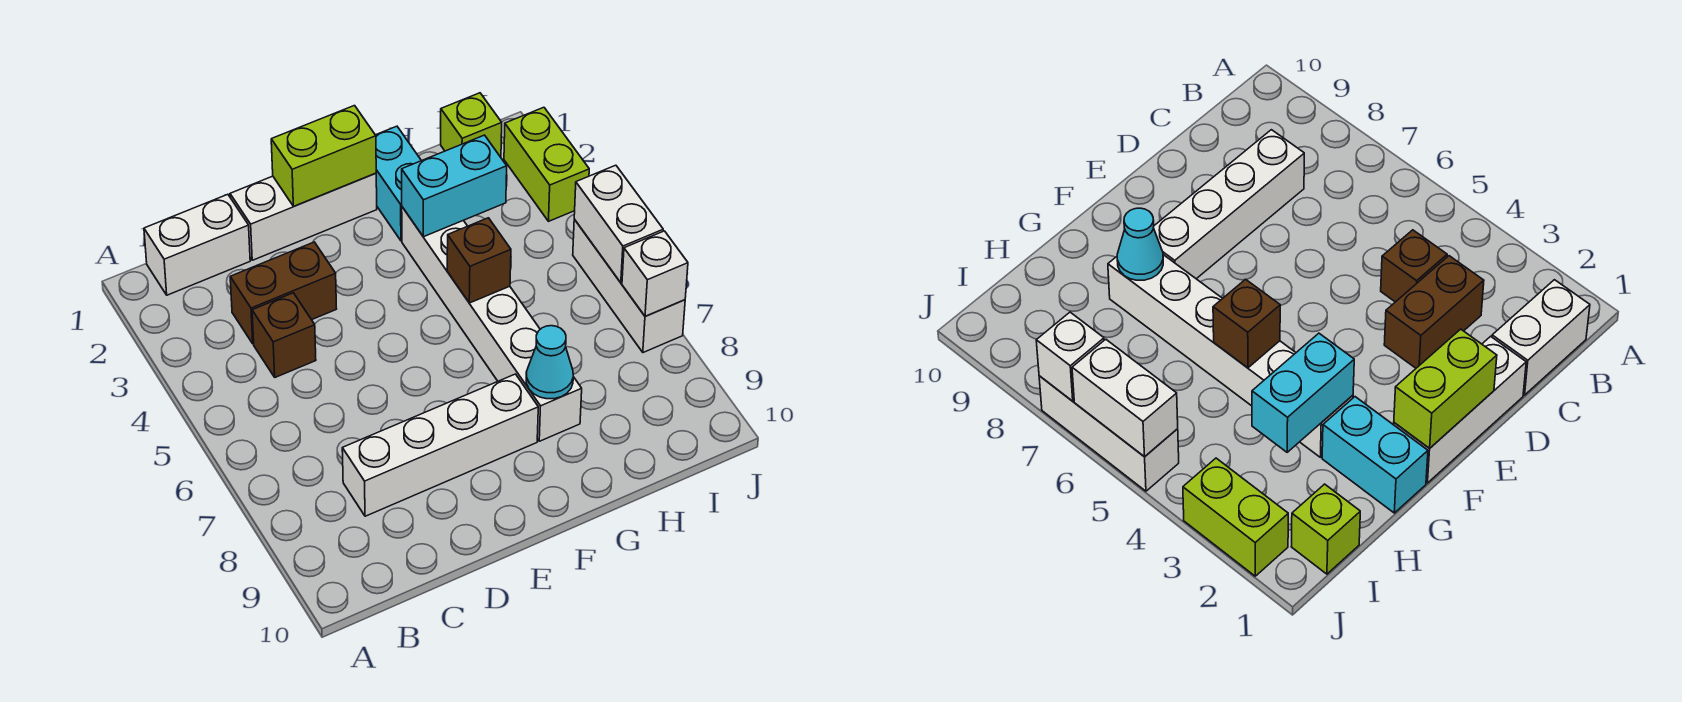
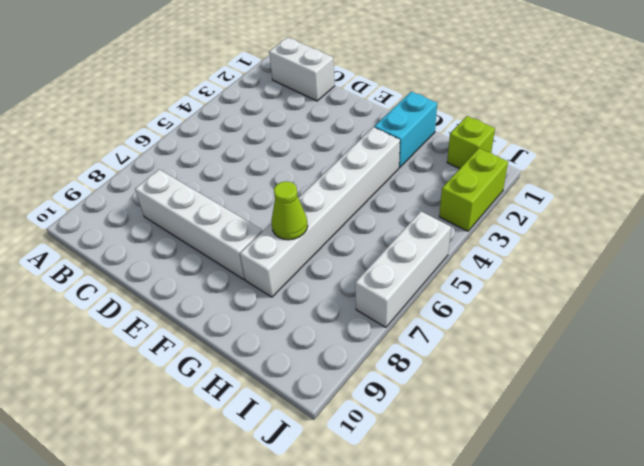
lime cone G7 level 2 -> none
none -> brown brick C3:D3 level 1
none -> brown brick C4 level 1
none -> white brick D1:F1 level 1

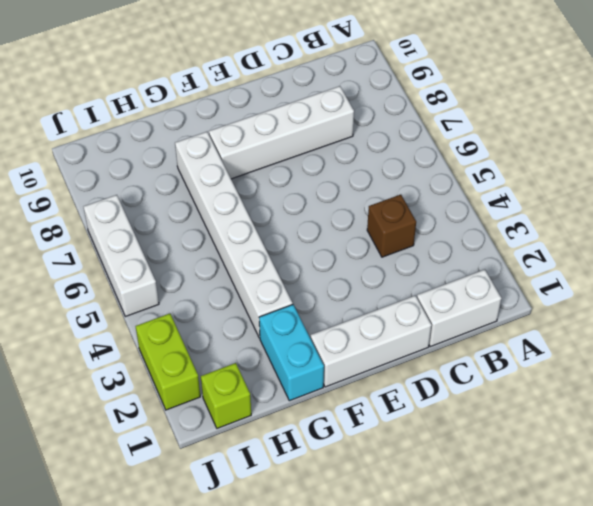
none -> brown brick C3:D3 level 1
none -> lime brick E1:F1 level 2
none -> cyan brick G3:H3 level 2

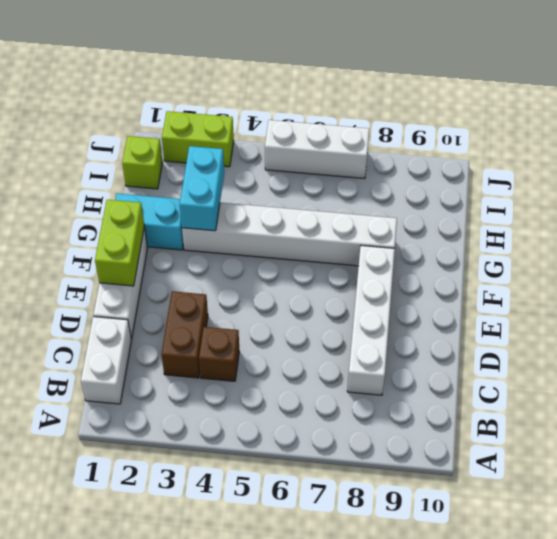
none -> brown brick G5 level 2
none -> cyan cone G8 level 2
none -> white brick J5:J6 level 2

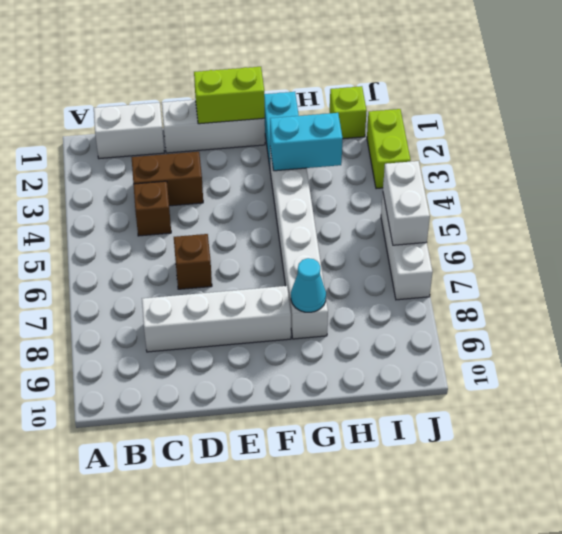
brown brick D6 level 1 -> brown brick G5 level 2
none -> white brick J7 level 2

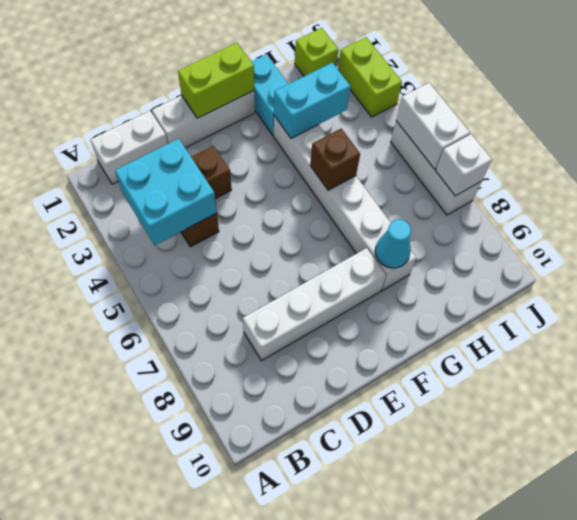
cyan brick B3:C4 level 2 -> none

